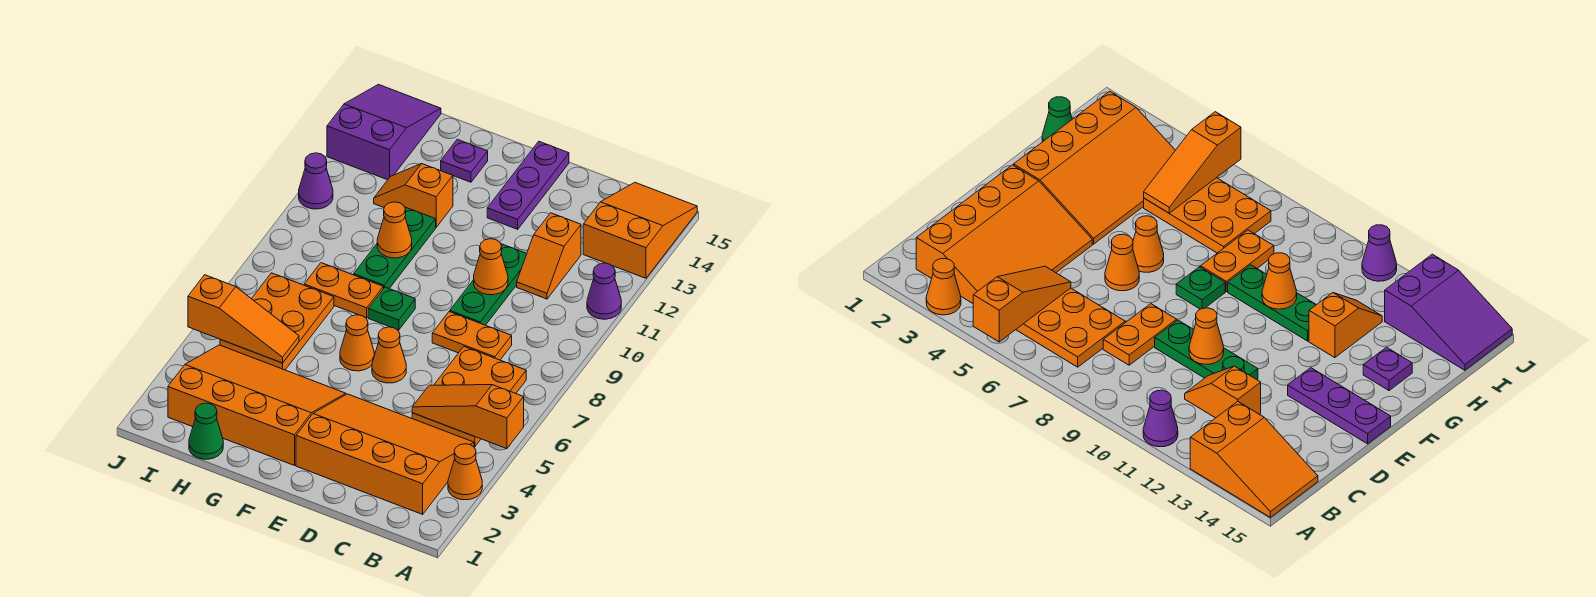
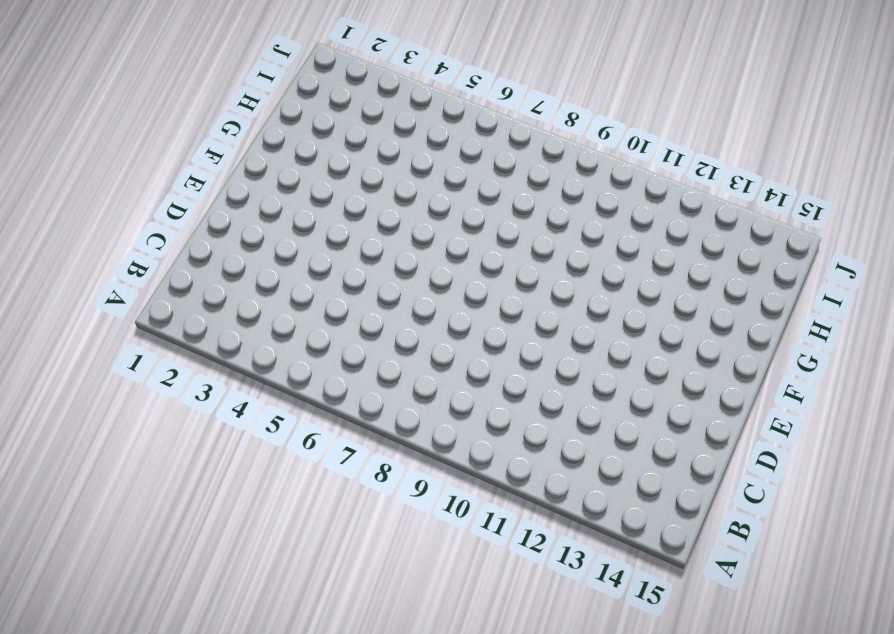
none -> orange cone A3 level 1
none -> purple cone A11 level 1
none -> orange slope A13:B15 level 1 top 13

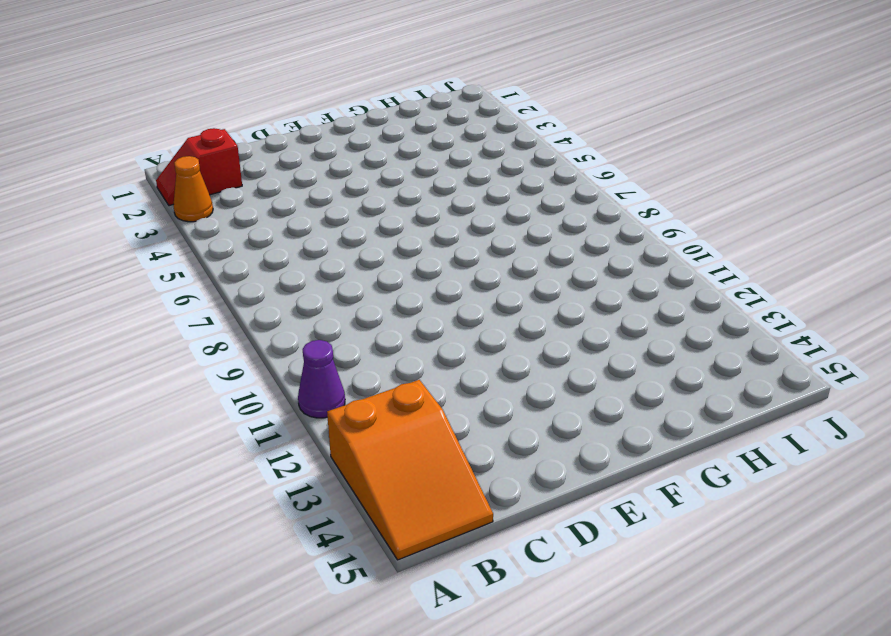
red slope A2:B2 level 1 top B -> orange slope B2:E4 level 1 top 2
none -> orange plate B5:C7 level 1
none -> orange plate C8:D8 level 1
none -> orange slope C11:C12 level 1 top 12

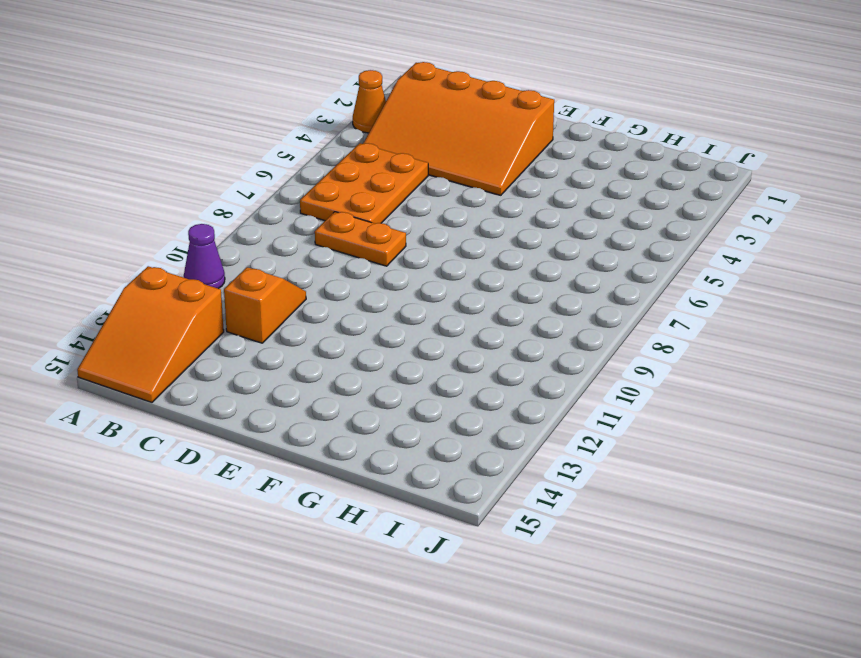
none -> green plate D9:D11 level 1
none -> orange cone E6 level 1
none -> purple plate E13:E15 level 1

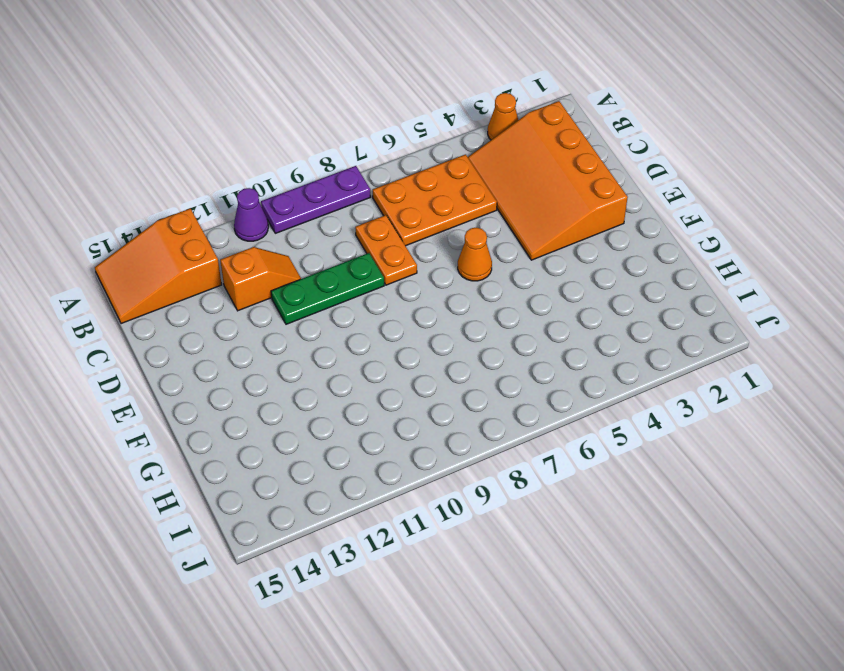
purple plate A8:A10 level 1 -> purple plate E13:E15 level 1
none -> orange slope F2:I4 level 1 top 2
none -> orange cone F6 level 1
none -> green plate F8 level 1

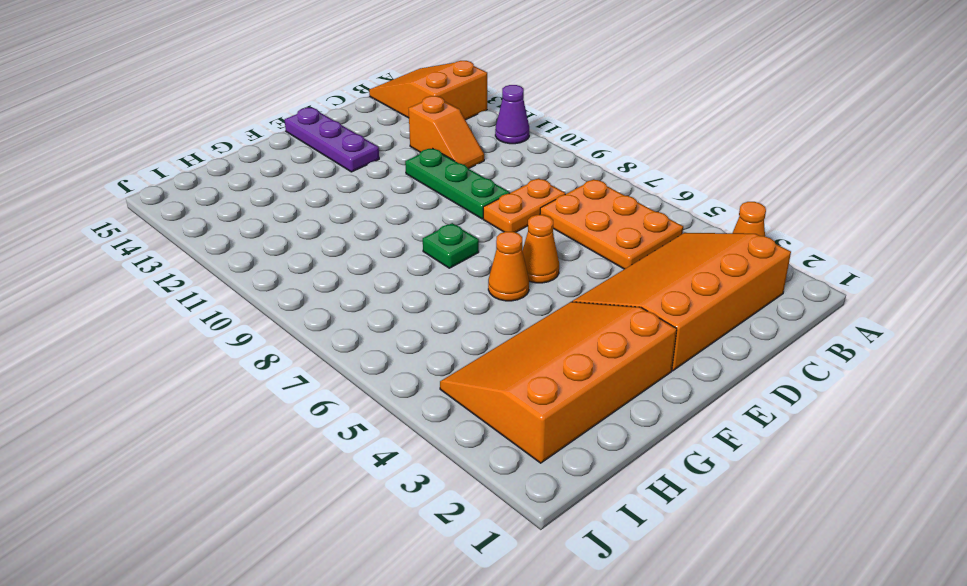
none -> orange plate G8:H8 level 1
none -> green plate G9:G11 level 1
none -> orange slope G12:H12 level 1 top G

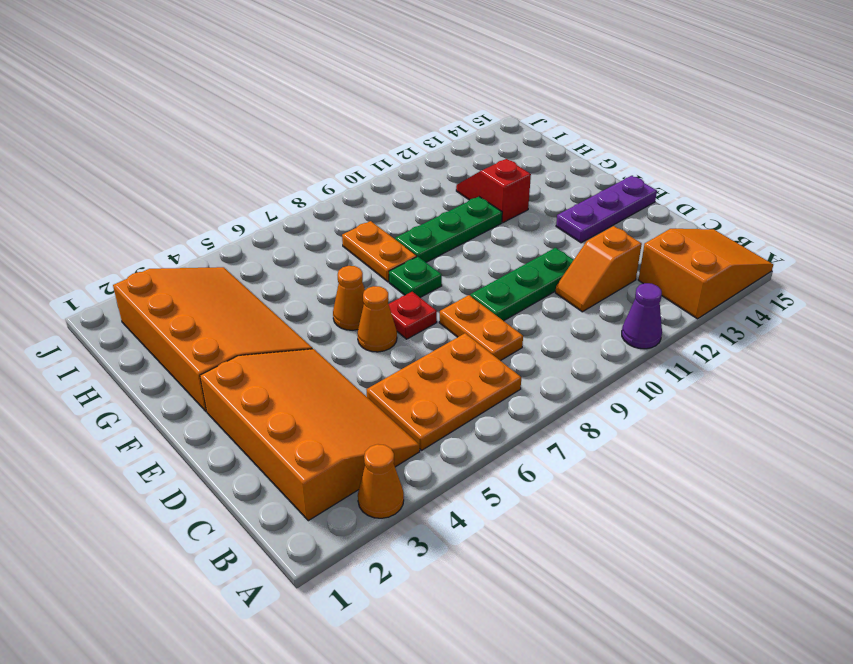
red plate E7 level 1 -> none
red slope G12:H12 level 1 top G -> orange slope G12:H12 level 1 top G
none -> purple plate G14 level 1
none -> green cone H1 level 1
none -> orange plate H5:I7 level 1

